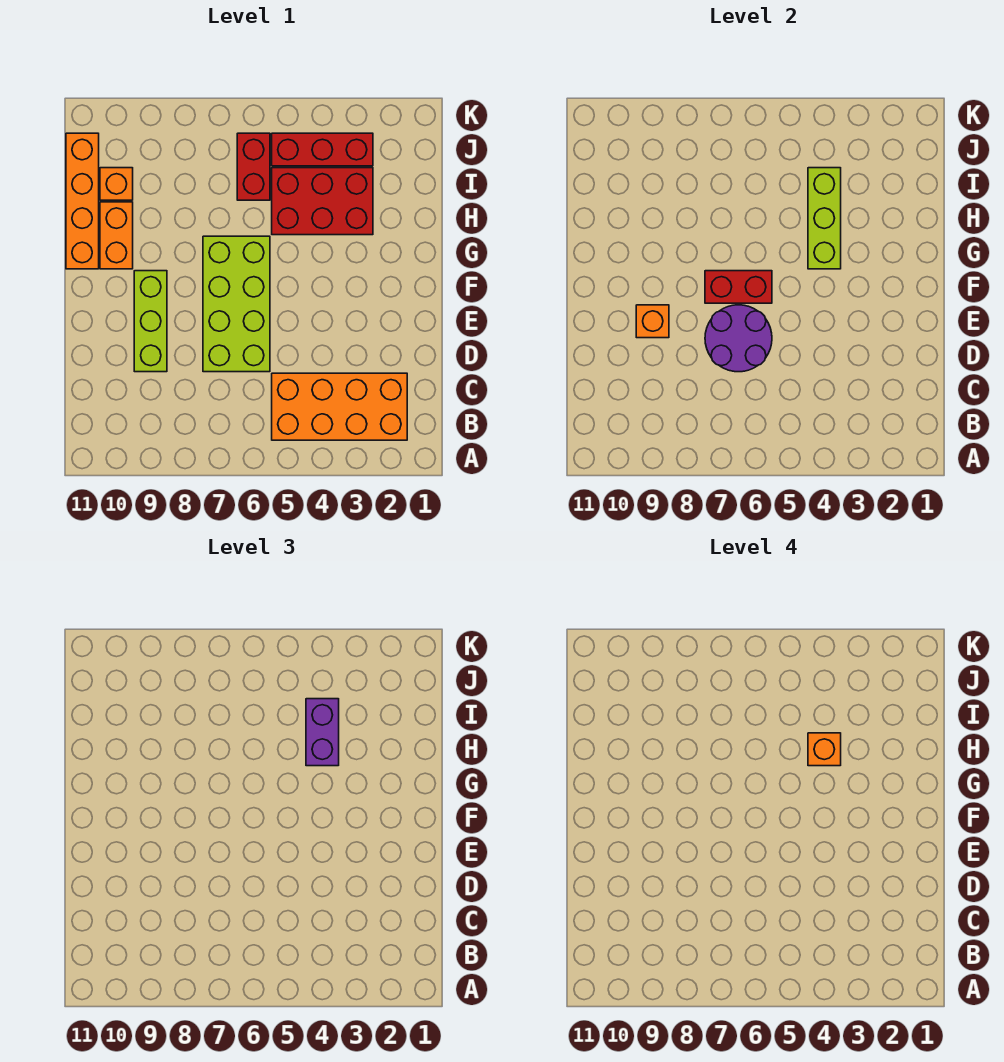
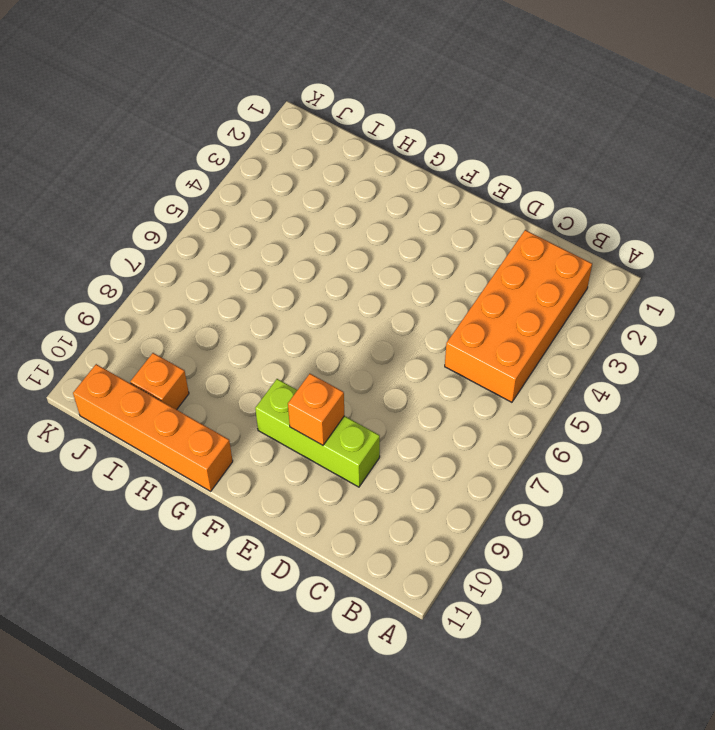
none -> lime brick D6:G7 level 1
none -> orange brick G10:H10 level 1
none -> red brick H3:I5 level 1

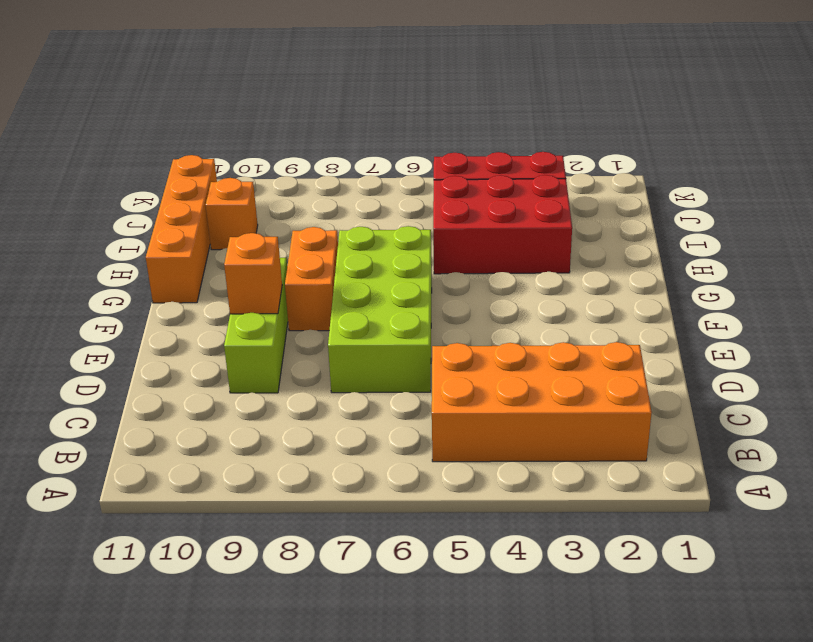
orange brick F8:G8 level 1 -> orange brick G10:H10 level 1
none -> red brick I6:J6 level 1
none -> purple round brick D6:E7 level 2
none -> red brick F6:F7 level 2

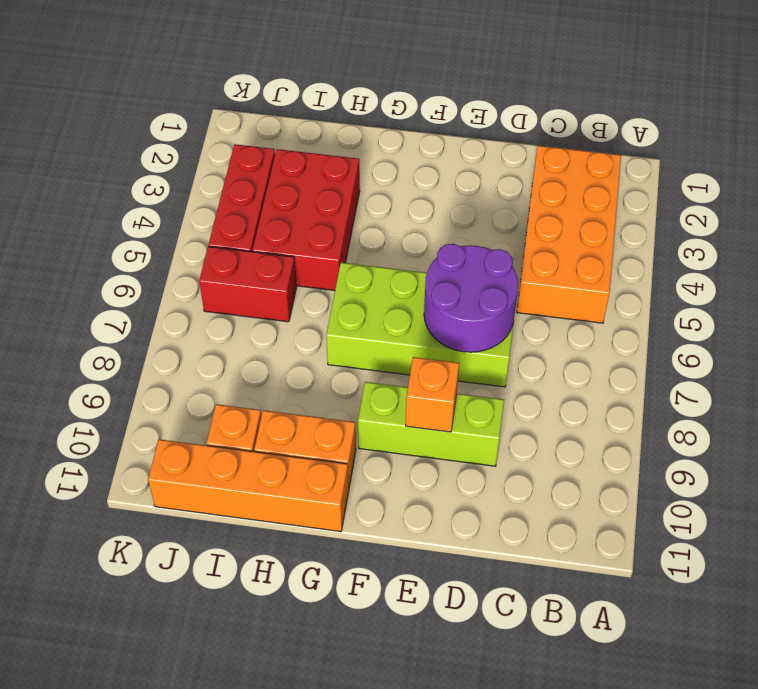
none -> red brick F6:F7 level 2
none -> lime brick G4:I4 level 2
none -> purple brick H4:I4 level 3

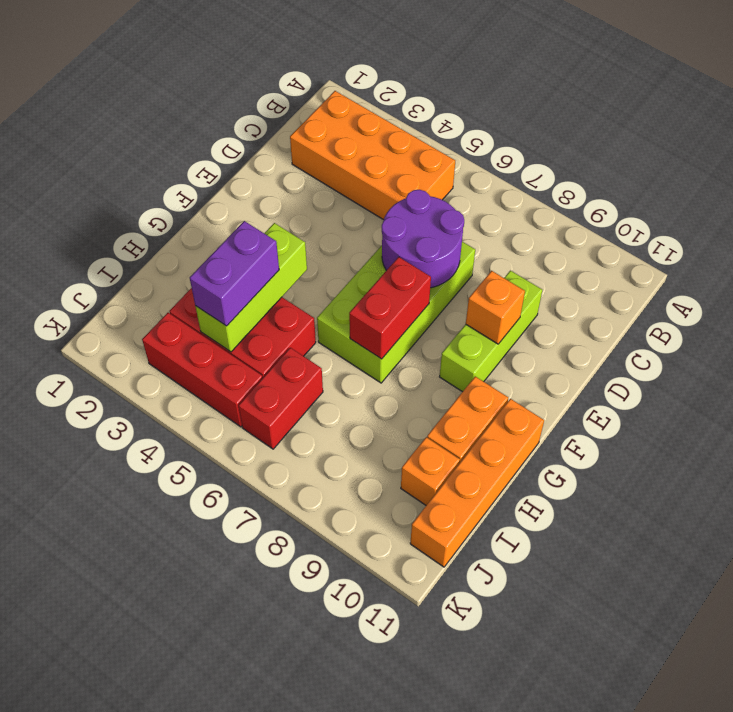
red brick F7:G7 level 2 -> red brick F6:F7 level 2
none -> orange brick H4 level 4

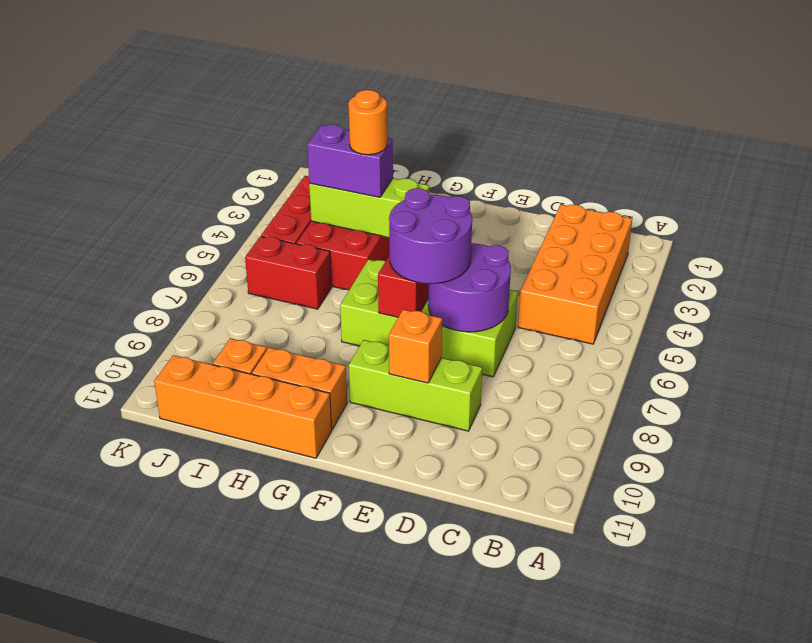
purple round brick E6:F7 level 3 -> none
orange round brick H4 level 4 -> orange brick H4 level 4

